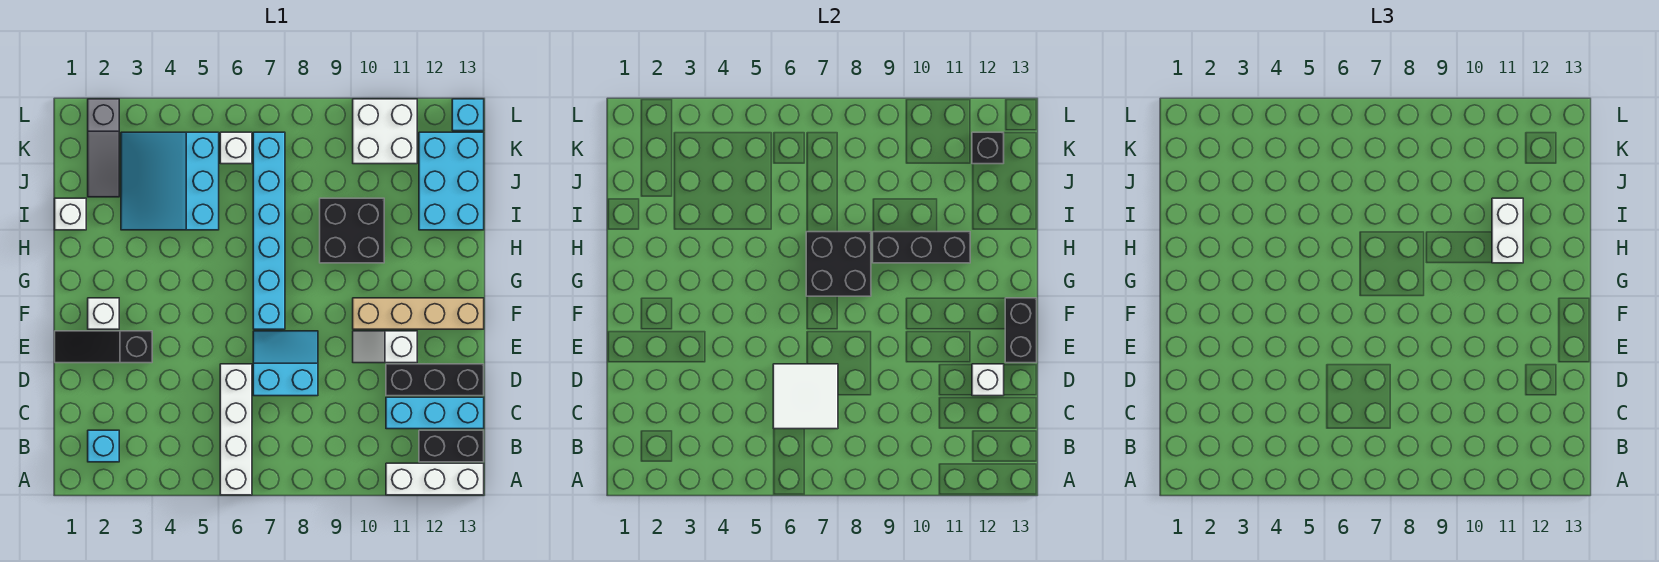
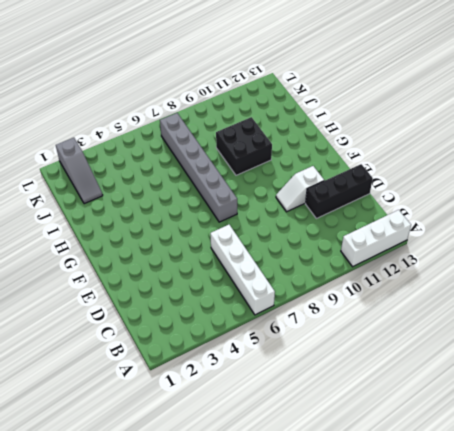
grey brick F7:K7 level 1 -> cyan brick F7:K7 level 1
none -> cyan brick B2 level 1
none -> black brick B12:B13 level 1
none -> cyan brick C11:C13 level 1

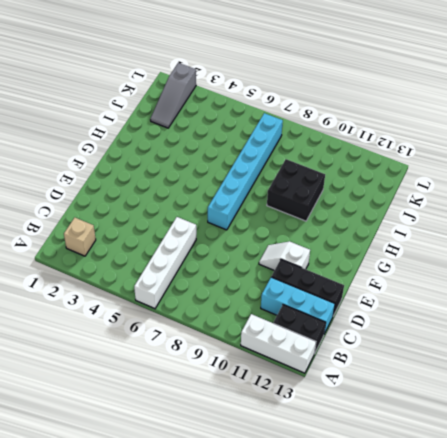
tan brick B2 level 1 -> cyan brick B2 level 1
none -> cyan slope D7:E8 level 1 top D
none -> black slope E1:E3 level 1 top 3
none -> white brick F2 level 1

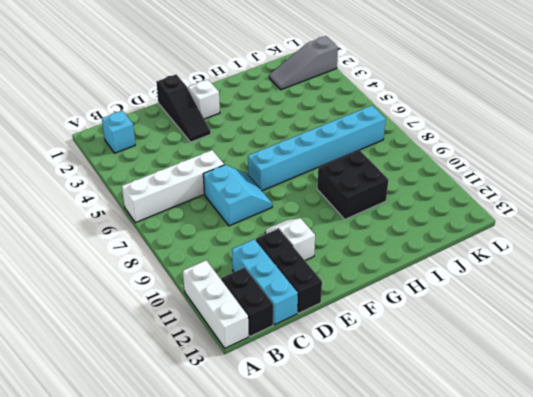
black slope E1:E3 level 1 top 1 -> black slope E1:E3 level 1 top 3
none -> tan brick F10:F13 level 1
none -> white brick I1 level 1
none -> cyan slope I3:K5 level 1 top 5

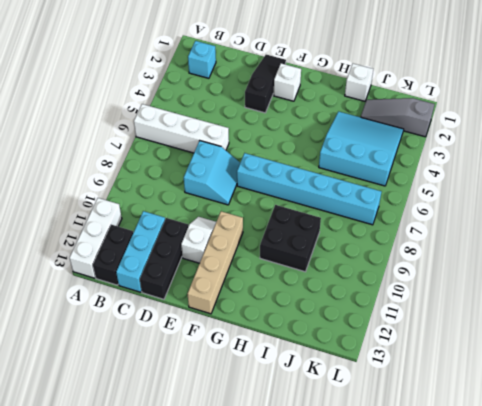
none -> cyan brick I12:K13 level 1
none -> white brick K6 level 1
none -> white brick K10:L11 level 1

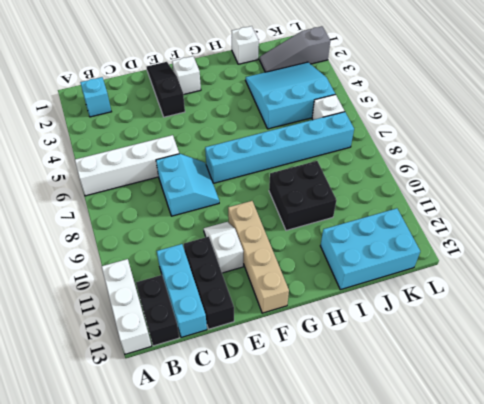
none -> white brick K10:L11 level 1
none -> cyan brick L13 level 1
none -> white tile C6:D7 level 2

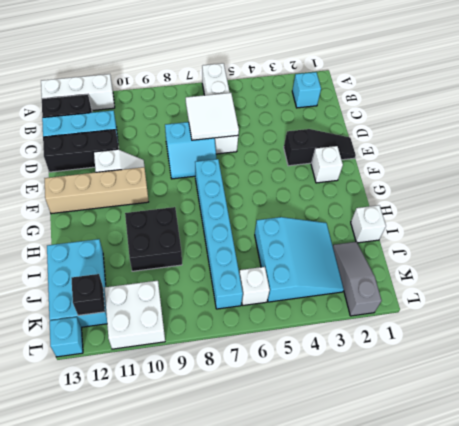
none -> white brick D12 level 2
none -> black brick E13:F13 level 2
none -> black brick G7:H8 level 2

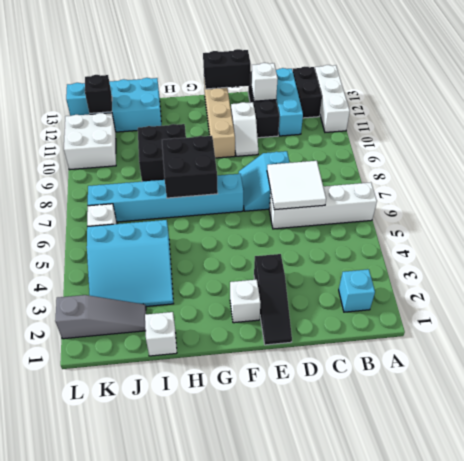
none -> black brick H9:H11 level 2
none -> white brick H11:I11 level 3

